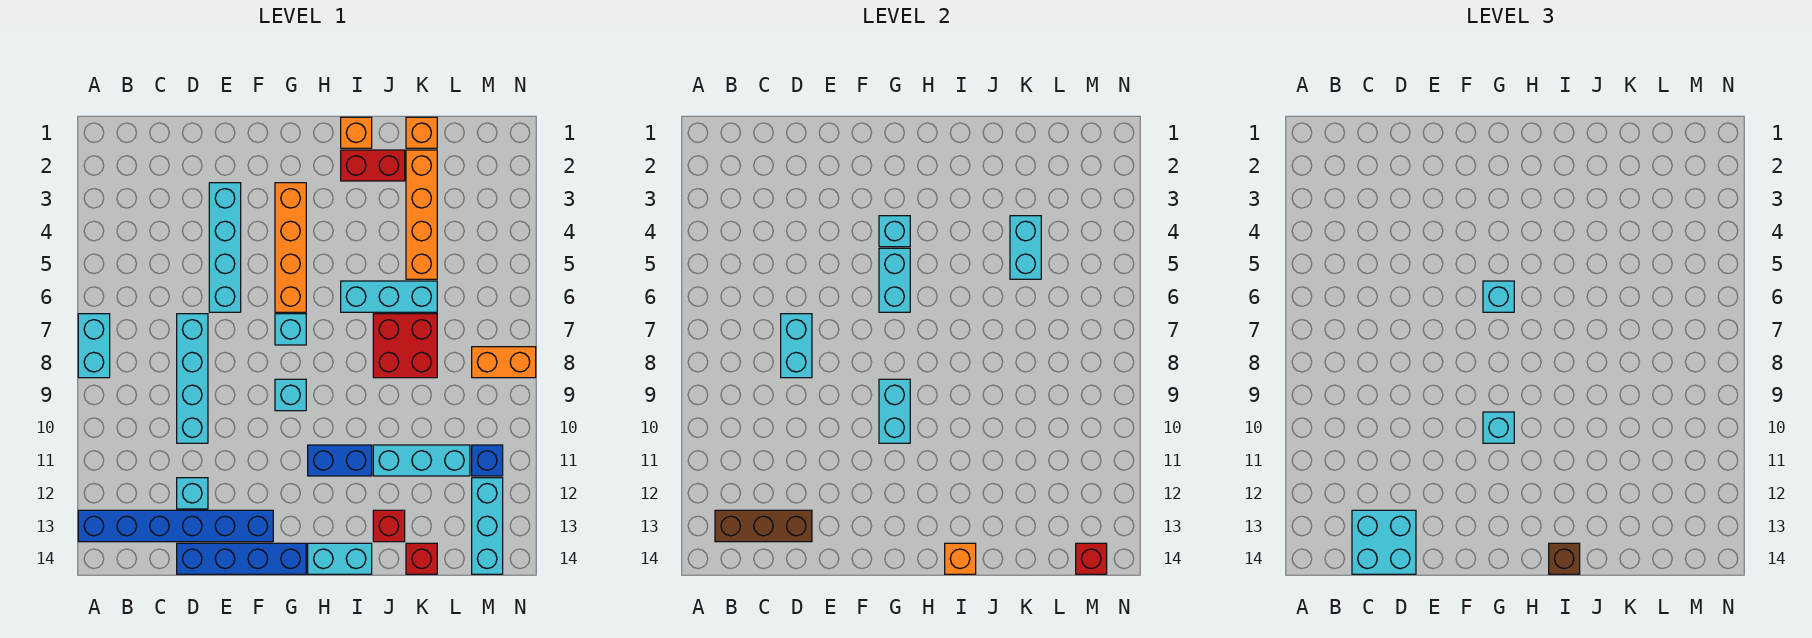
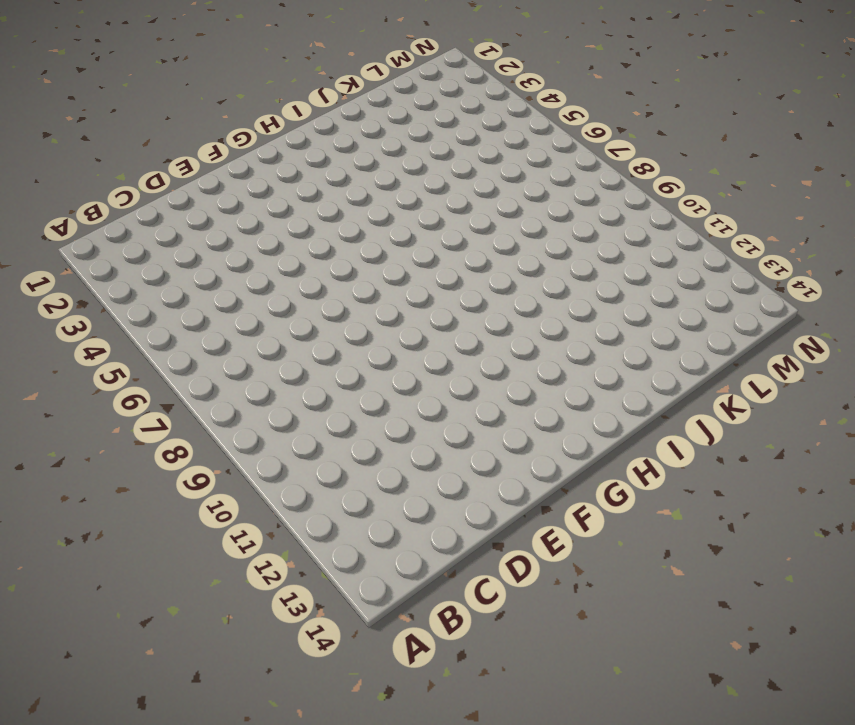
none -> cyan brick A7:A8 level 1
none -> blue brick A13:F13 level 1
none -> cyan brick D7:D10 level 1
none -> cyan brick D12 level 1

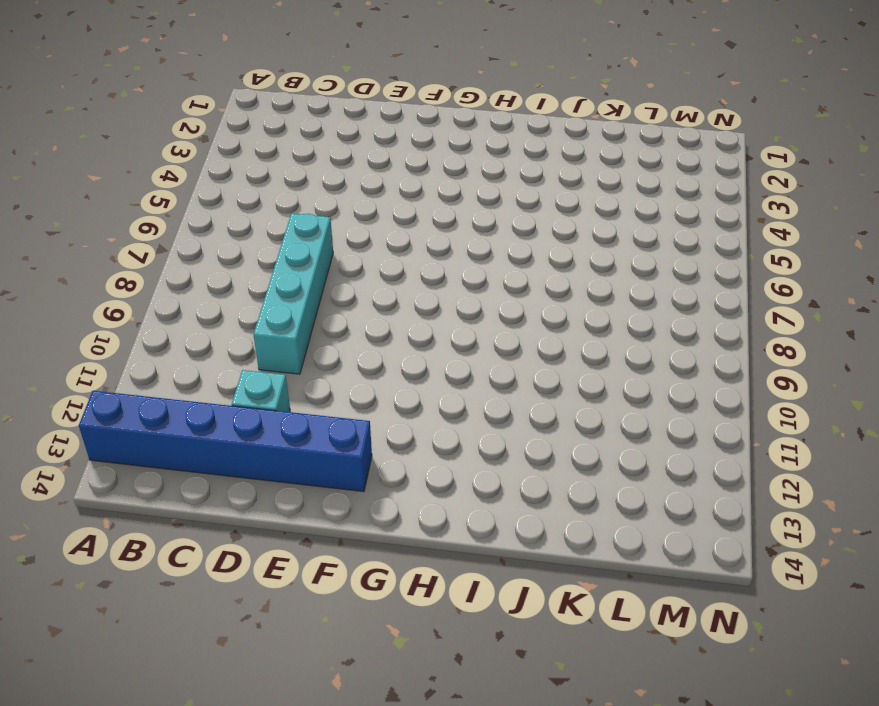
none -> cyan brick A7:A8 level 1
none -> blue brick D14:G14 level 1
none -> cyan brick E3:E6 level 1
none -> orange brick G3:G6 level 1

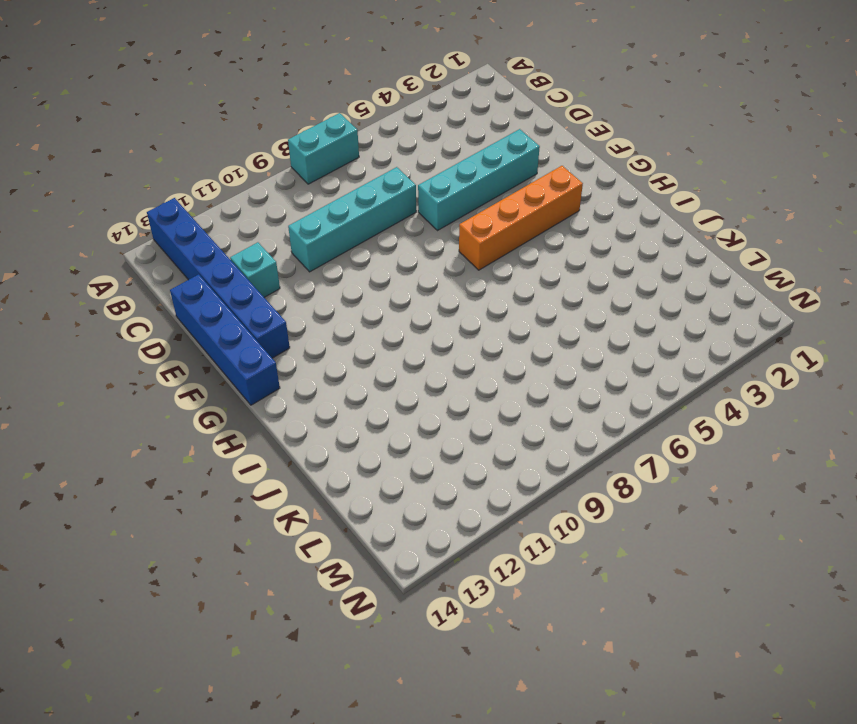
none -> cyan brick G7 level 1
none -> cyan brick G9 level 1
none -> blue brick H11:I11 level 1
none -> cyan brick H14:I14 level 1

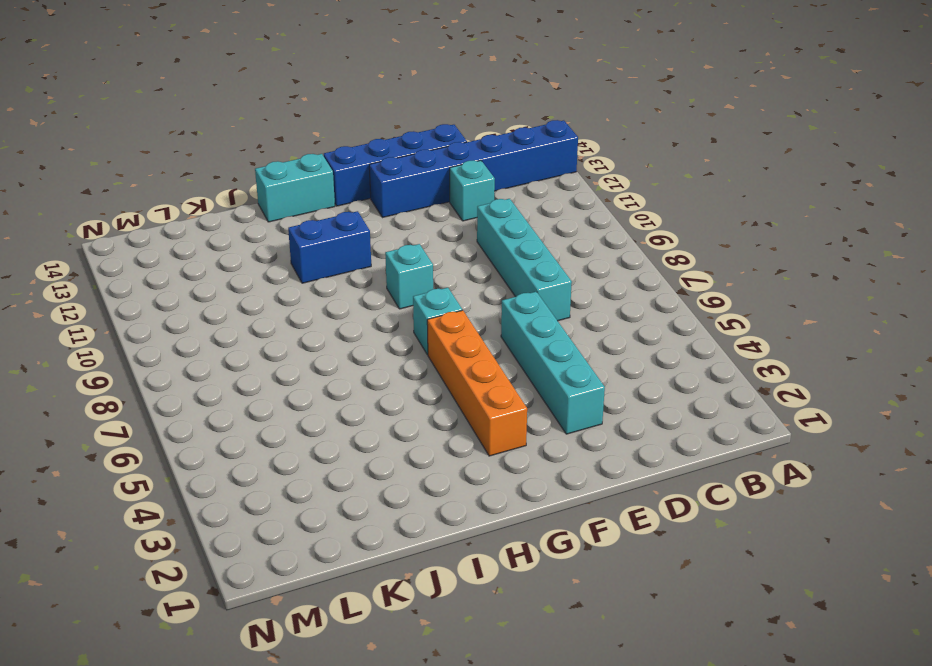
none -> cyan brick A7:A8 level 1
none -> orange brick I1 level 1
none -> red brick I2:J2 level 1
none -> cyan brick I6:K6 level 1

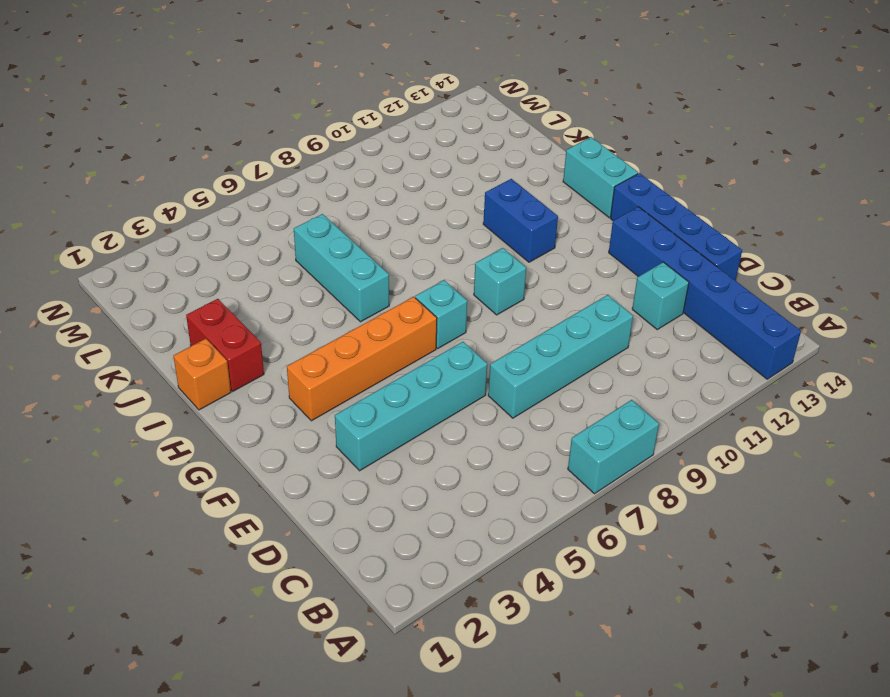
none -> red brick J7:K8 level 1
none -> cyan brick J11:L11 level 1
none -> red brick J13 level 1
none -> orange brick K1 level 1

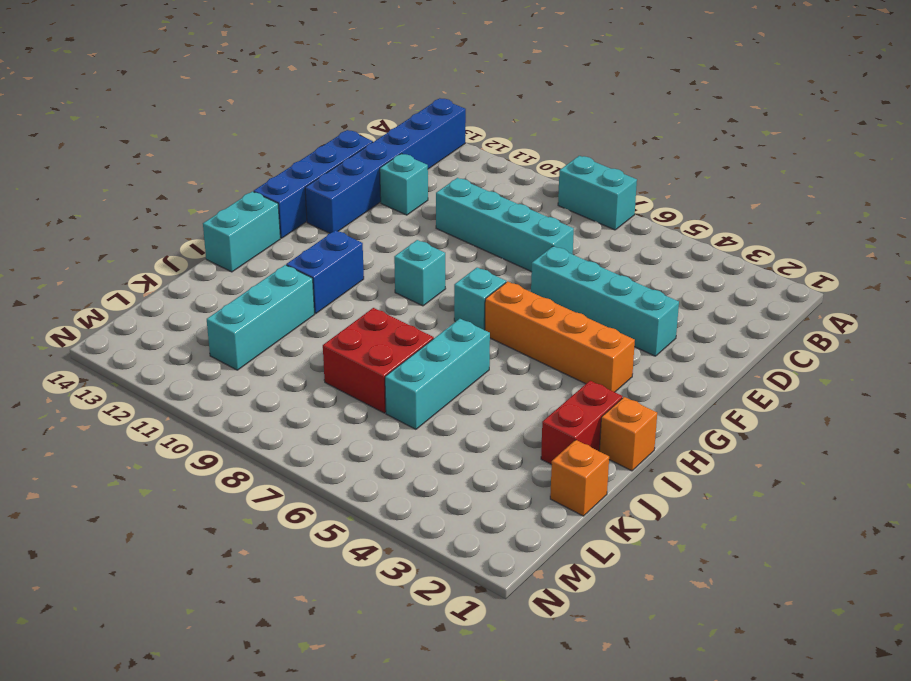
none -> red brick J13 level 1
none -> orange brick K2:K5 level 1
none -> red brick K14 level 1
none -> orange brick M8:N8 level 1

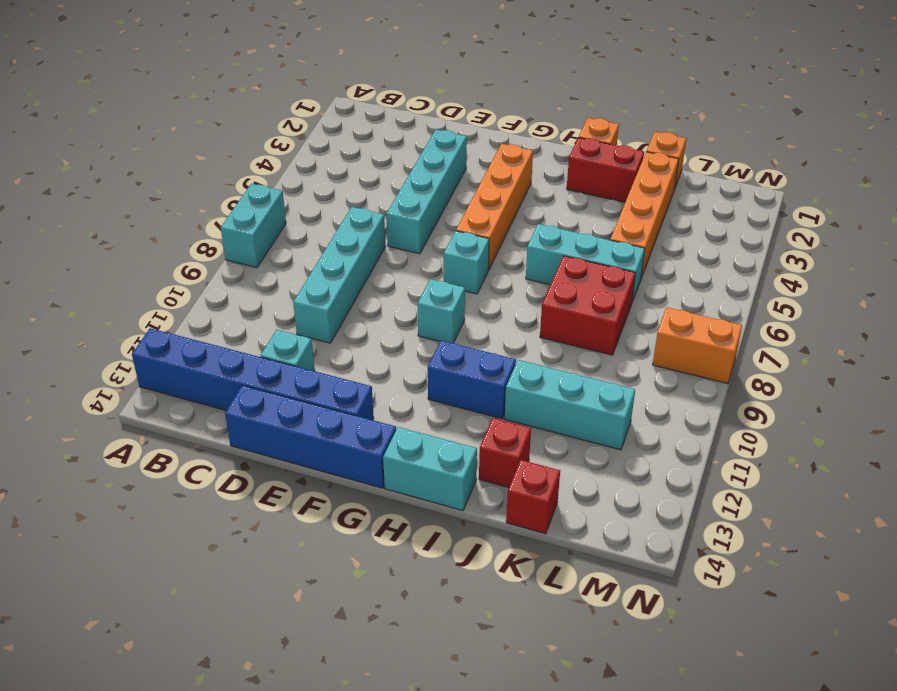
none -> blue brick M11 level 1
none -> cyan brick M12:M14 level 1
none -> brown brick B13:D13 level 2
none -> cyan brick D7:D8 level 2

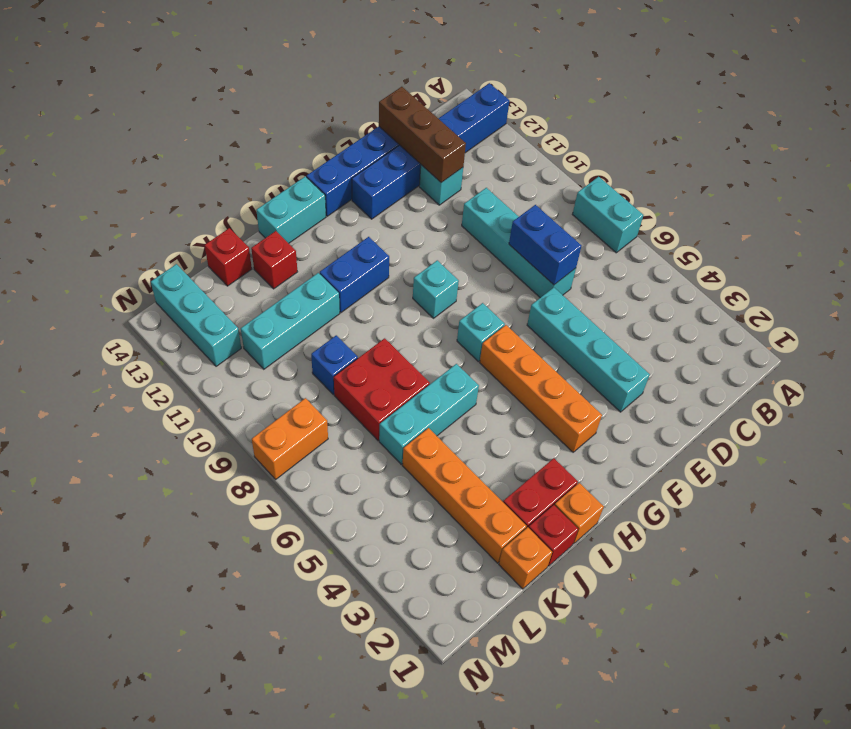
blue brick D7:D8 level 2 -> cyan brick D7:D8 level 2
brown brick D12:D14 level 2 -> brown brick B13:D13 level 2
red brick J1 level 1 -> red brick M14 level 2
blue brick K9 level 1 -> blue brick M11 level 1
none -> cyan brick G4 level 2
none -> cyan brick G5:G6 level 2
none -> cyan brick G9:G10 level 2
none -> orange brick I14 level 2

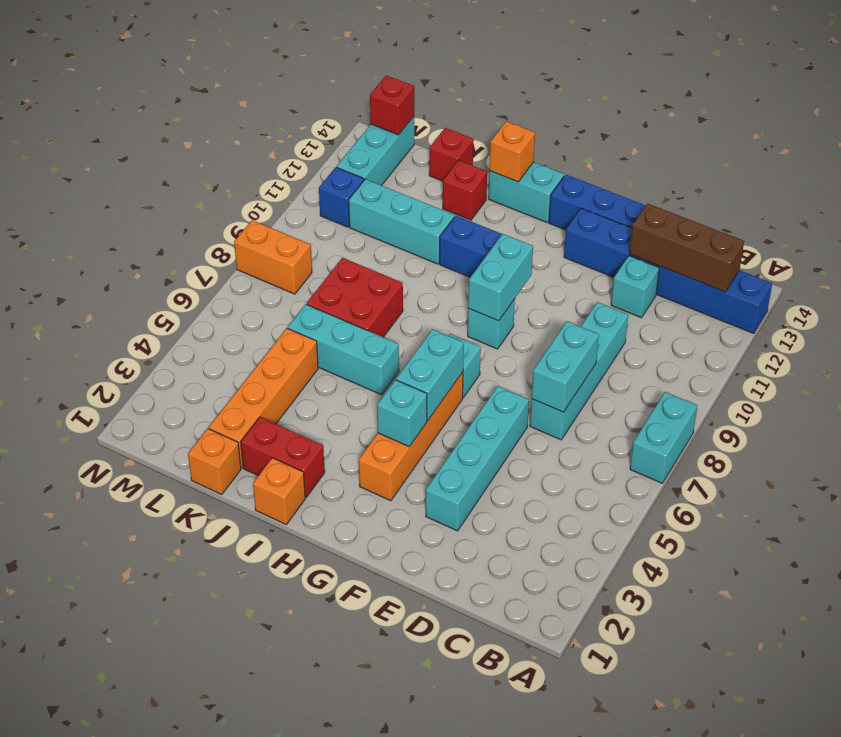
none -> cyan brick K4:K5 level 2
none -> cyan brick C13:D14 level 3
none -> cyan brick G6 level 3
none -> cyan brick G10 level 3

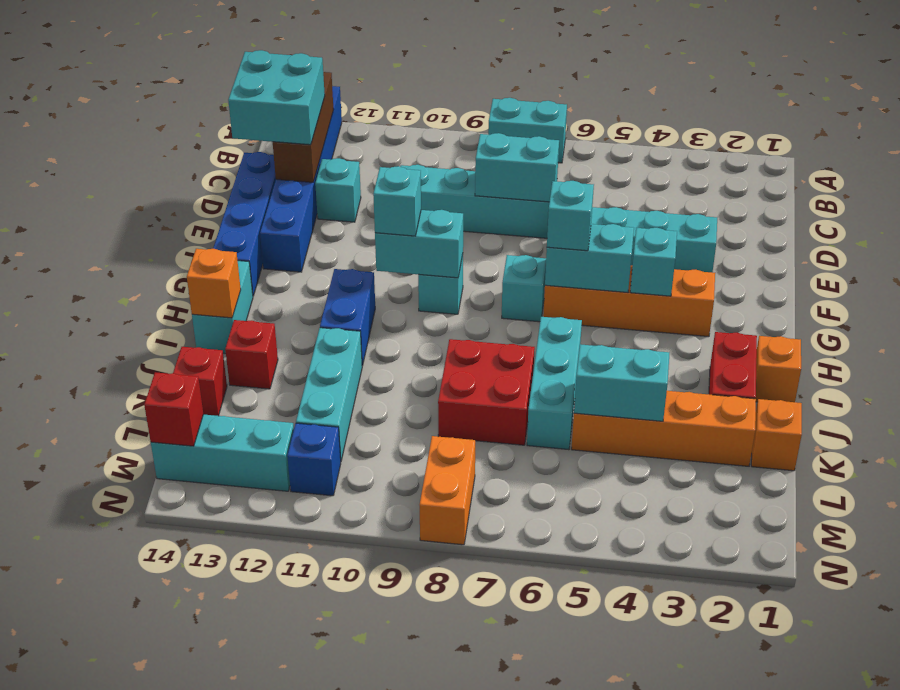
none -> brown brick I14 level 3

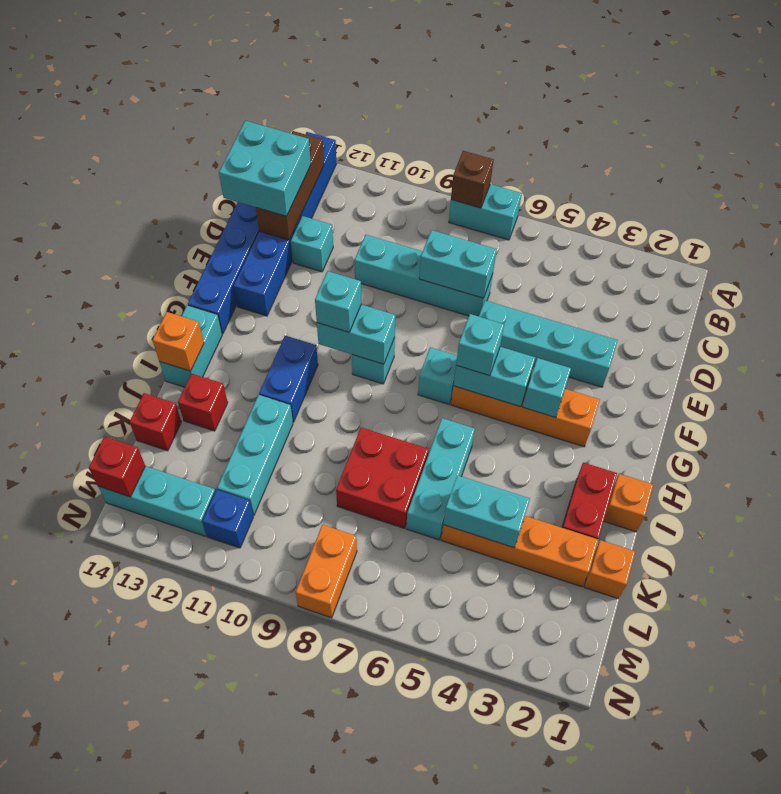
brown brick A8 level 2 -> brown brick I14 level 3

